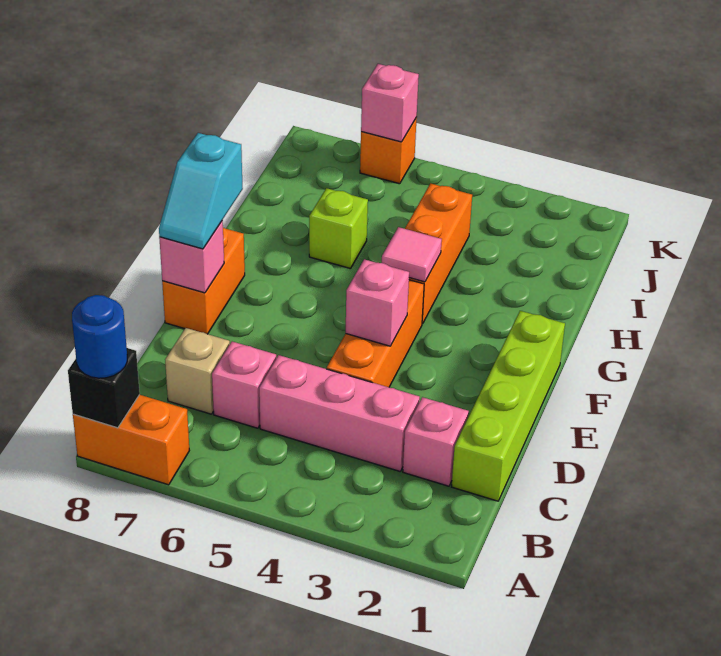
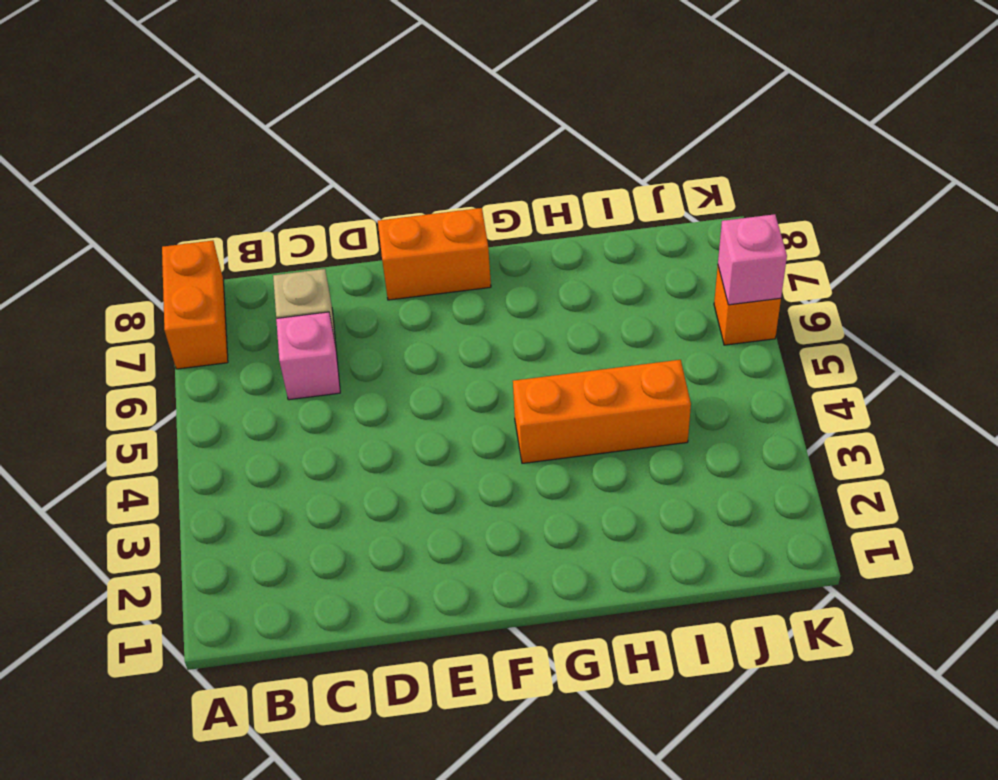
none -> lime brick C1:F1 level 1
none -> pink brick C2 level 1
none -> pink brick C3:C5 level 1

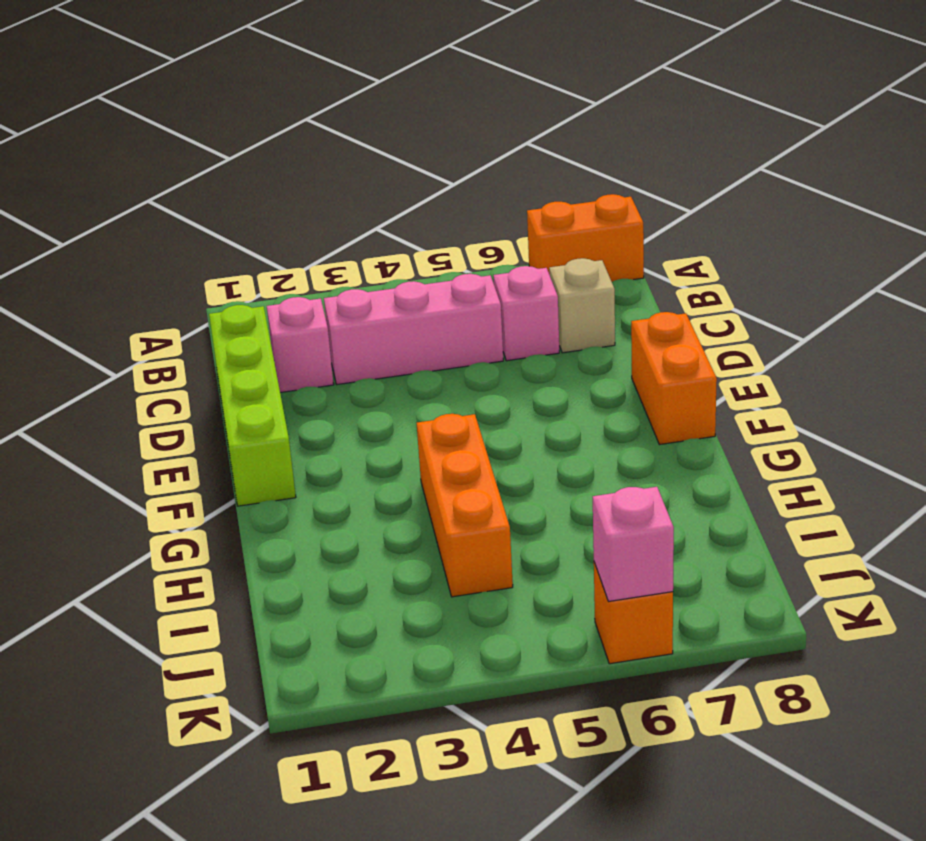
none -> orange brick D4:F4 level 1
none -> lime brick H6 level 1
none -> black brick A8 level 2

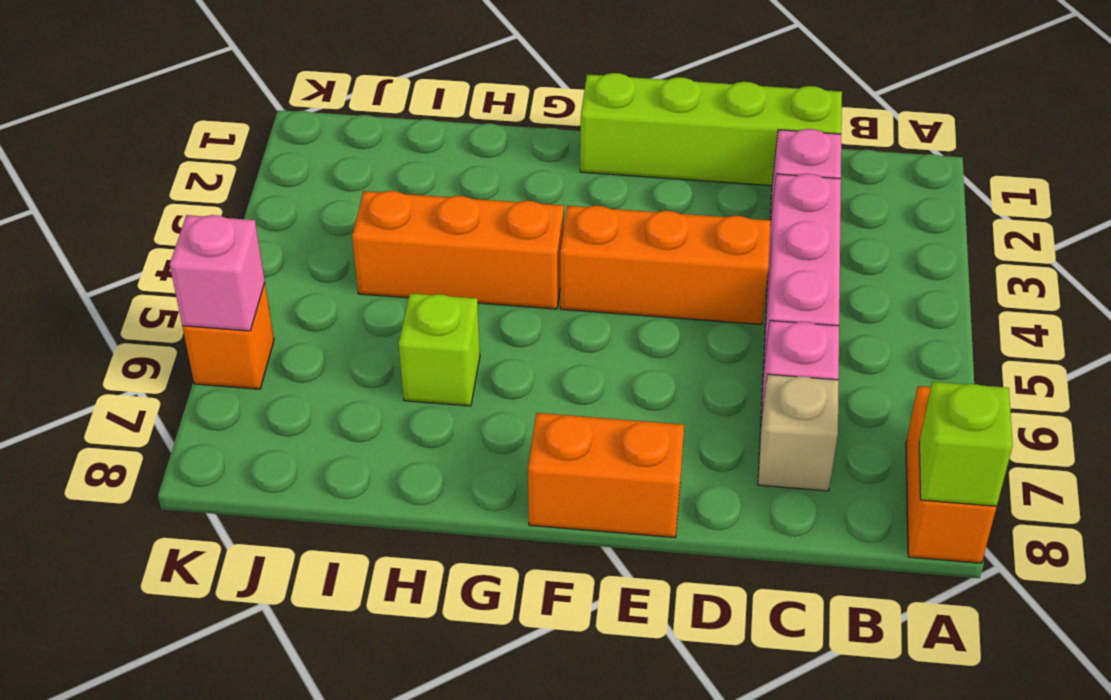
lime brick A8 level 2 -> black brick A8 level 2
none -> pink brick E4 level 2
none -> pink brick E8 level 2
none -> pink tile G4 level 2

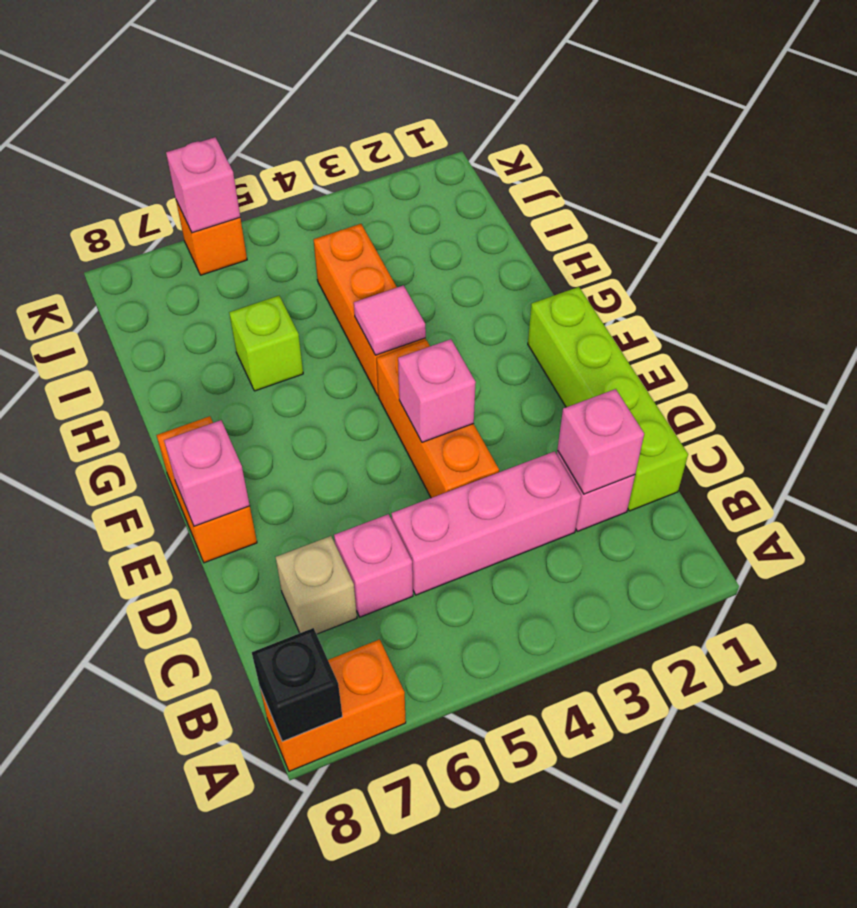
pink brick C2 level 2 -> none
none -> blue round brick A8 level 3
none -> cyan slope E8:F8 level 3 top F

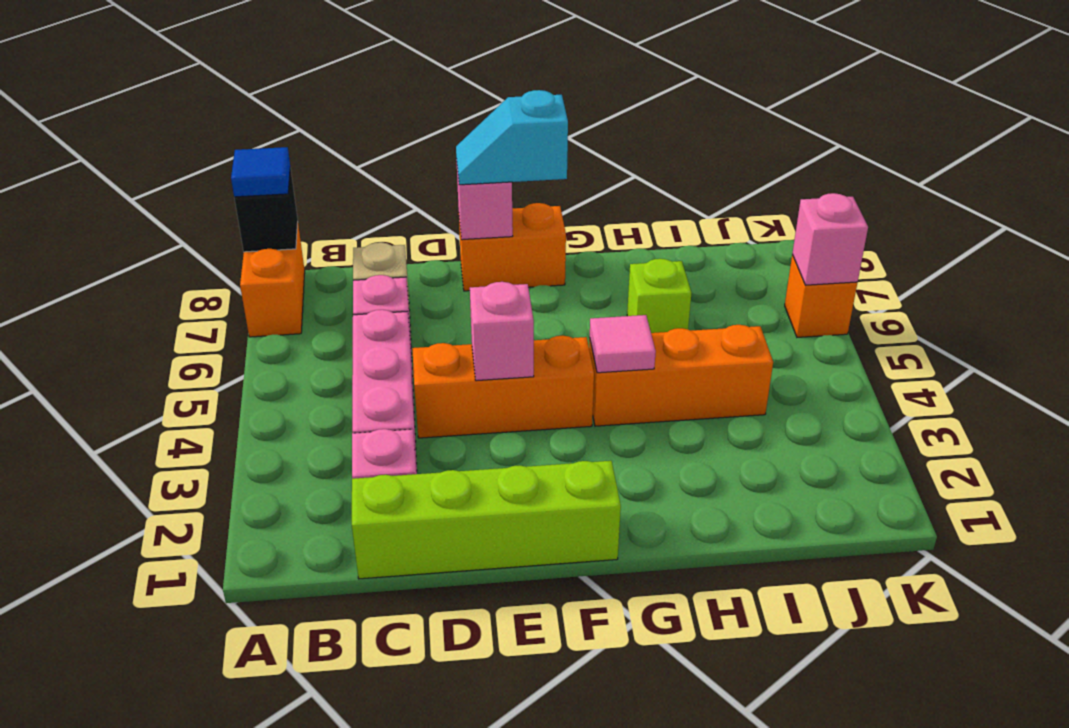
blue tile A8 level 3 -> blue round brick A8 level 3

